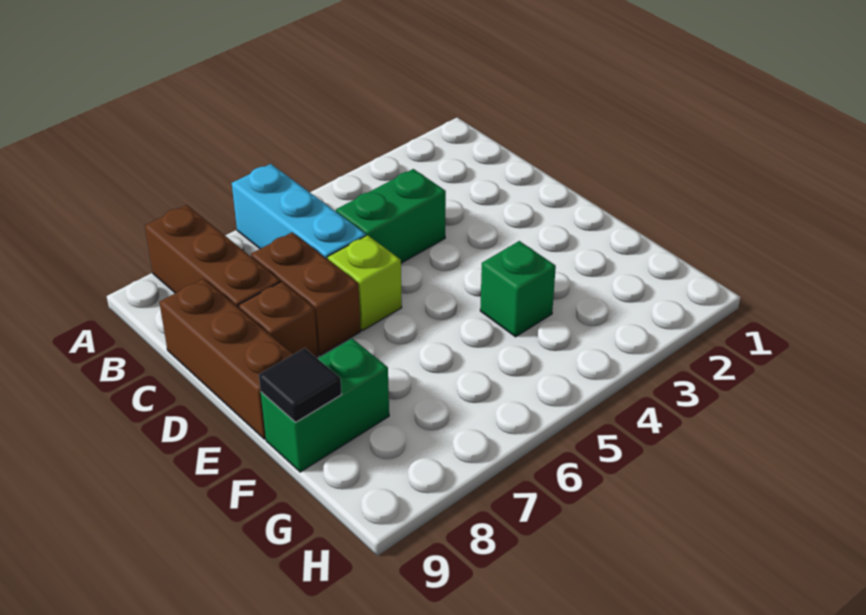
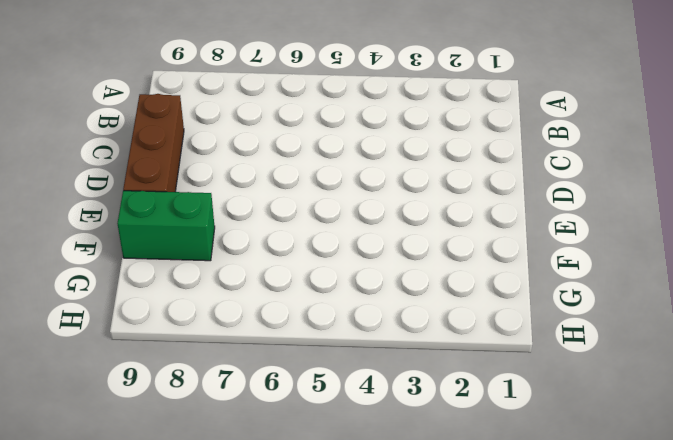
none -> cyan brick A6:C6 level 1
none -> brown brick A8:C8 level 1

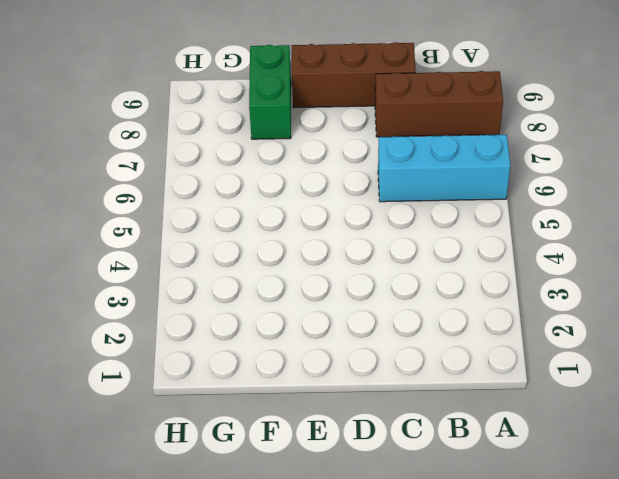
none -> green brick C4:C5 level 1
none -> brown brick C7:D7 level 1

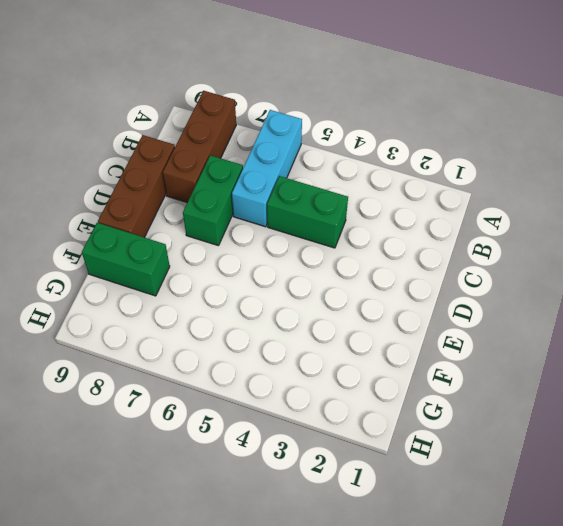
green brick C7:D7 level 1 -> brown brick C7:D7 level 1
none -> lime brick D6 level 1
none -> brown brick D8 level 1

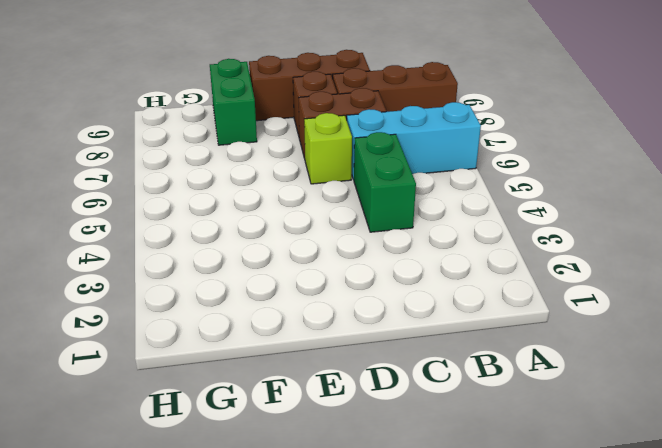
none -> green brick F4 level 1
none -> black tile F9 level 2

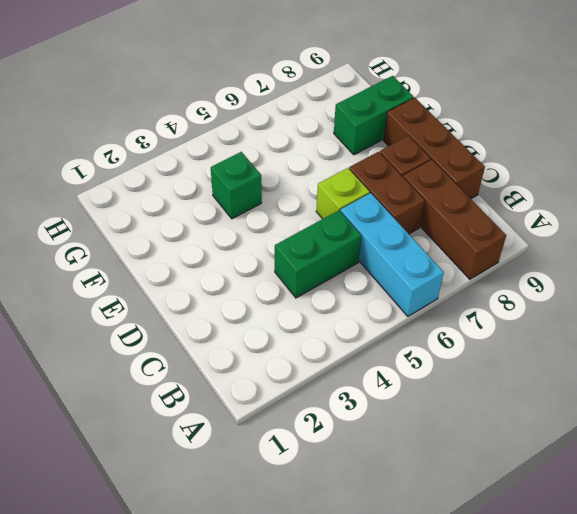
none -> black tile F9 level 2

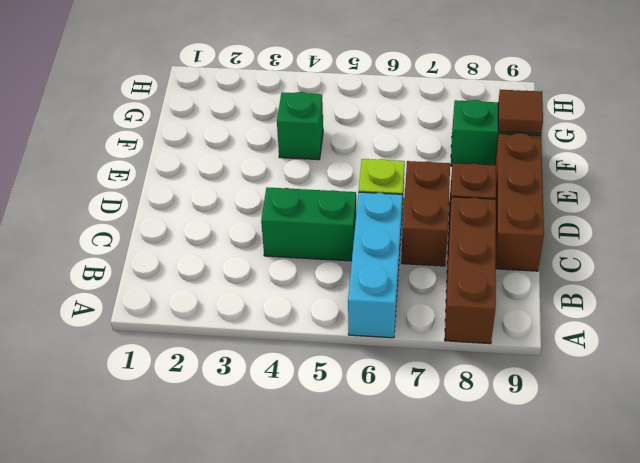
brown tile F9 level 2 -> black tile F9 level 2

